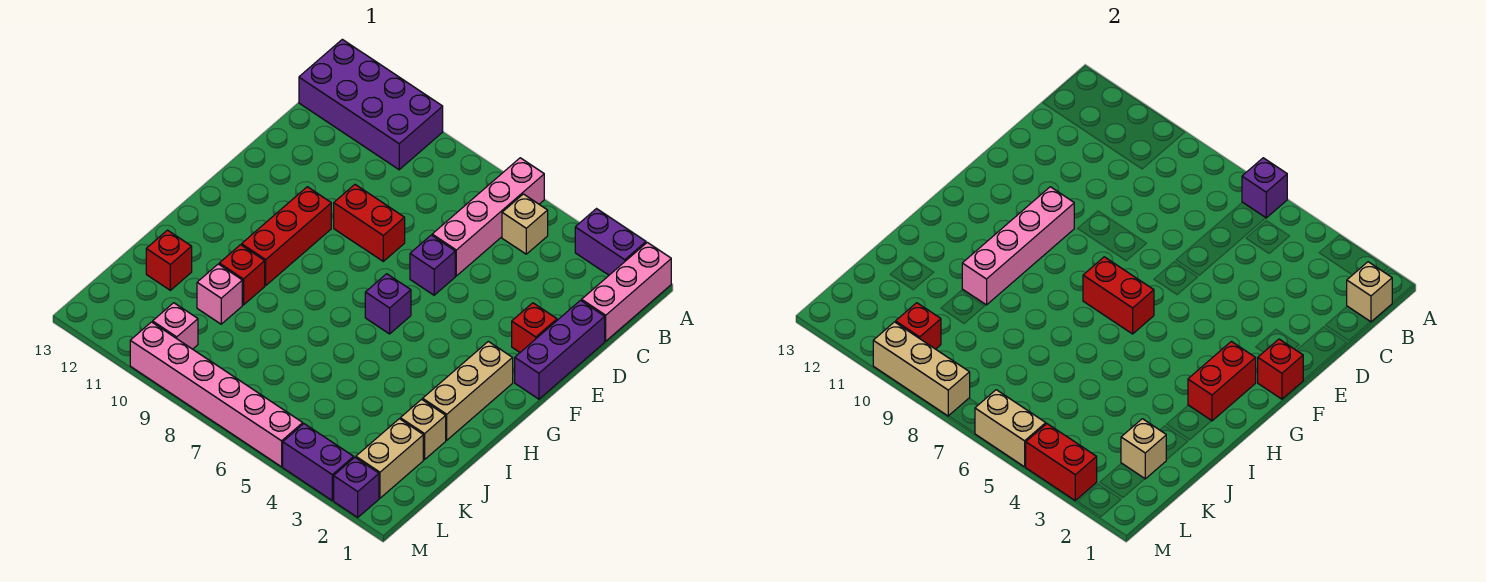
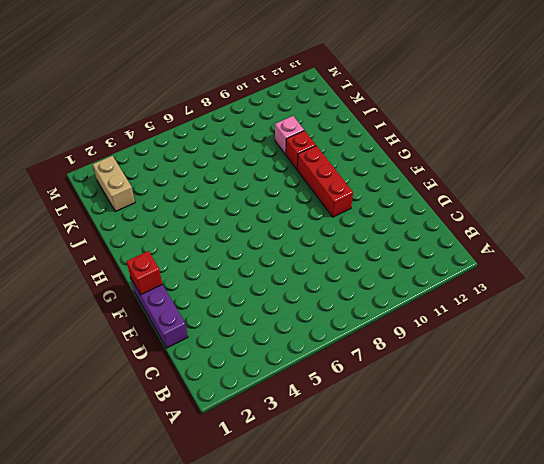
none -> pink brick A1:C1 level 1
none -> purple brick A2:A3 level 1
none -> pink brick A6:D6 level 1
none -> purple brick A10:B13 level 1

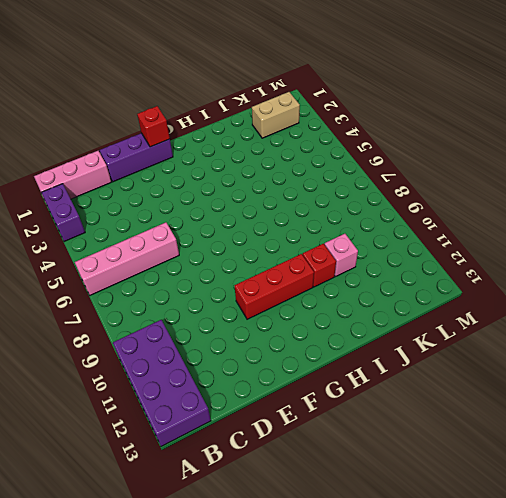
none -> tan brick B5 level 1
none -> red brick E2 level 1
none -> purple brick E6 level 1
none -> red brick E8:E9 level 1

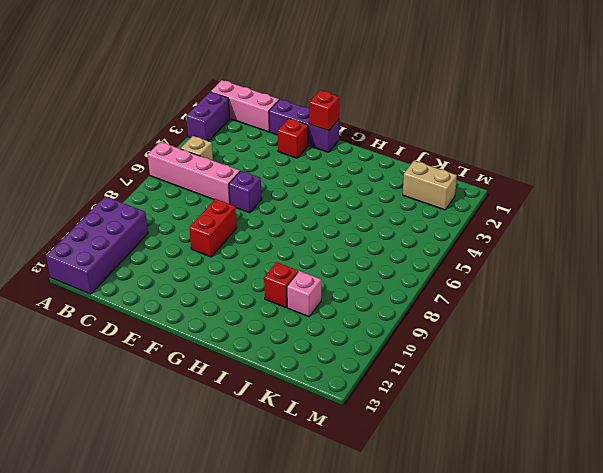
none -> red brick F10:H10 level 1
none -> tan brick G2:I2 level 1
none -> purple brick G6 level 1
none -> tan brick J2 level 1

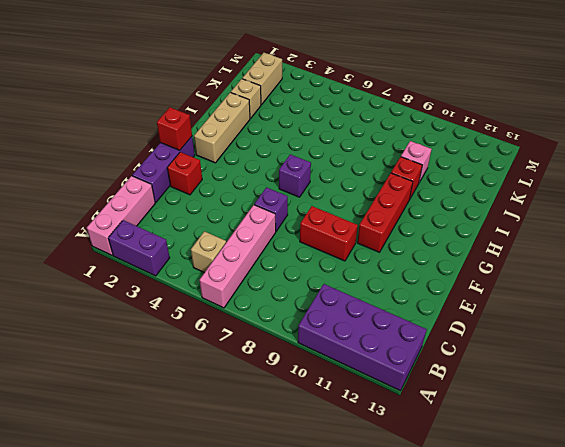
none -> red brick J12 level 1
none -> pink brick L10 level 1
none -> purple brick M2 level 1
none -> purple brick M3:M4 level 1

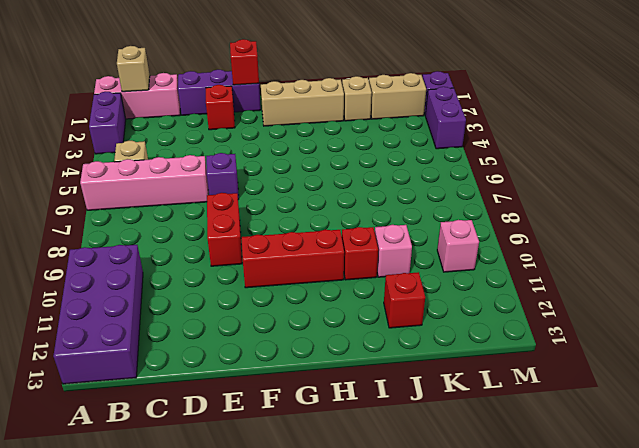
none -> purple brick G6 level 1
none -> pink brick M5:M10 level 1
none -> purple brick A6 level 2
none -> pink brick F10:I10 level 2

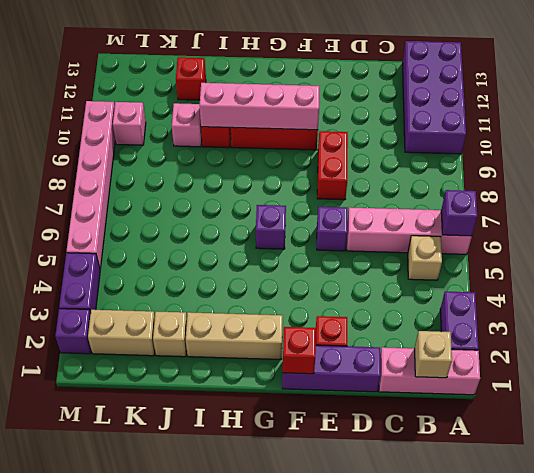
none -> red brick G2:H2 level 2
none -> red brick G6:G7 level 2
none -> tan brick K2 level 2
none -> red brick L10 level 2

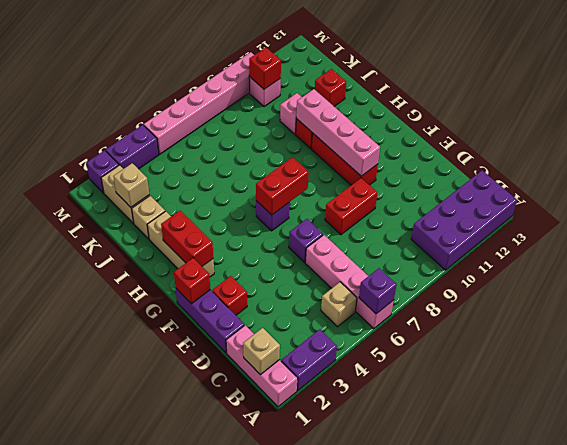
none -> red brick M3:M4 level 2
none -> tan brick M5:M6 level 2
none -> tan brick M8:M10 level 2

